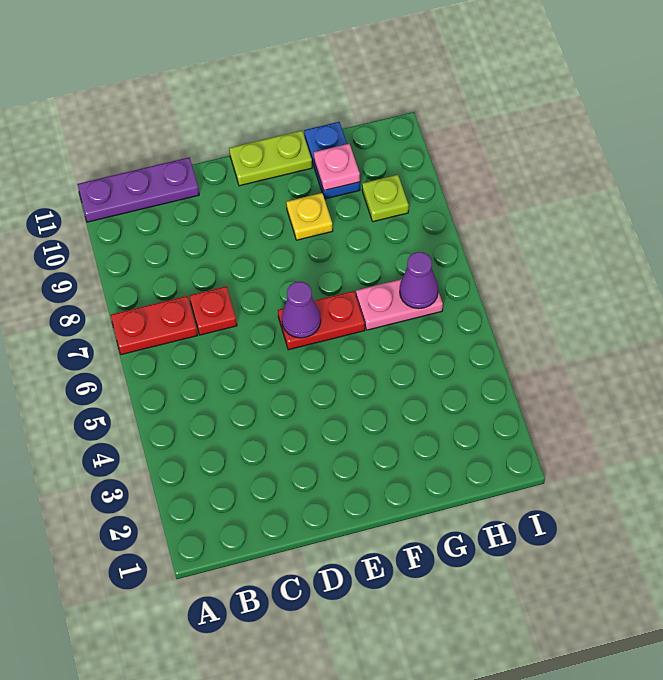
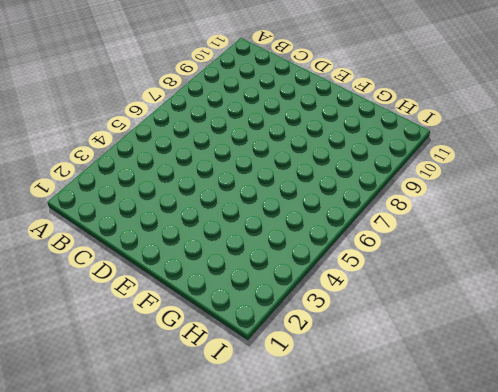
none -> red plate A7:B7 level 1
none -> purple plate A11:C11 level 1
none -> red plate C7 level 1

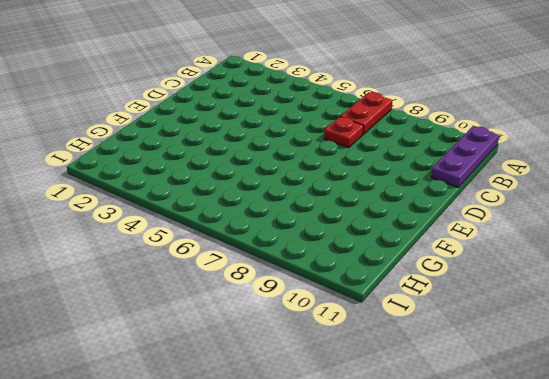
none -> red plate E6:F6 level 1
none -> lime plate E11:F11 level 1
none -> yellow plate F9 level 1

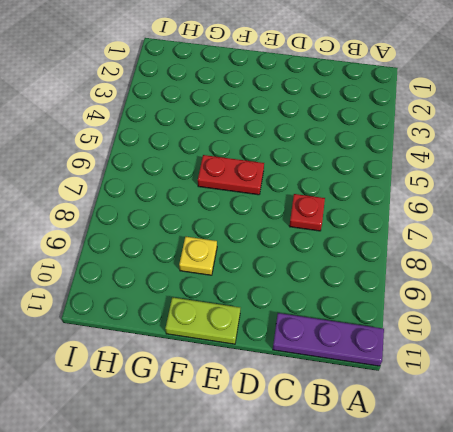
none -> red plate A7:B7 level 1
none -> pink plate G6:H6 level 1
none -> blue plate G10:G11 level 1

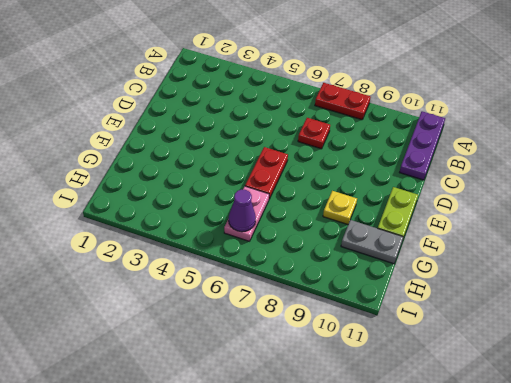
red plate A7:A8 level 1 -> red plate A7:B7 level 1
grey plate G10:G11 level 1 -> blue plate G10:G11 level 1
none -> lime plate H9 level 1
none -> purple cone E6 level 2
none -> pink plate G10 level 2

